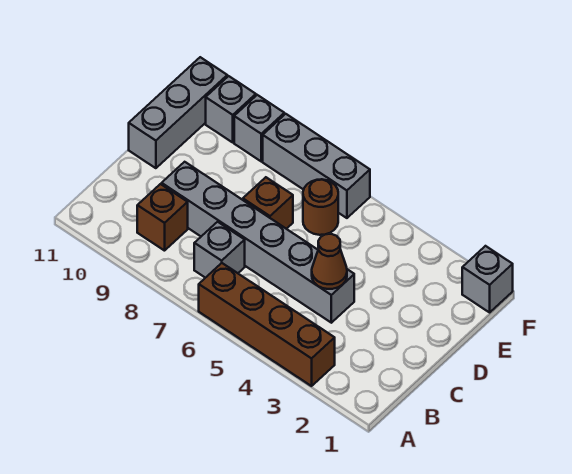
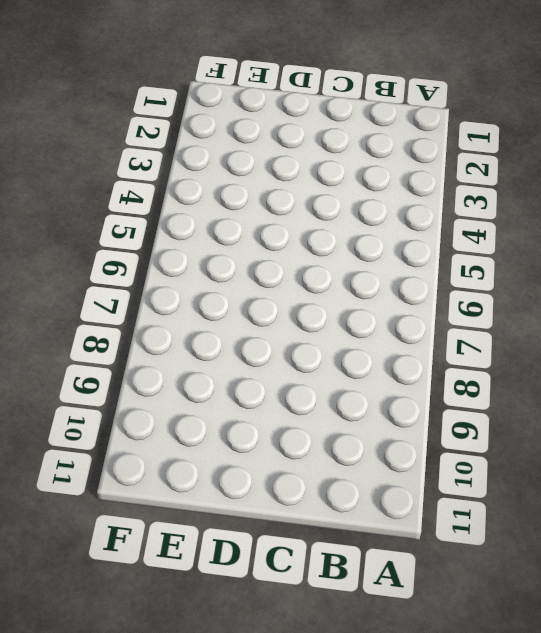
none -> brown brick A3:A6 level 1
none -> grey brick B7 level 1
none -> brown brick B9 level 1

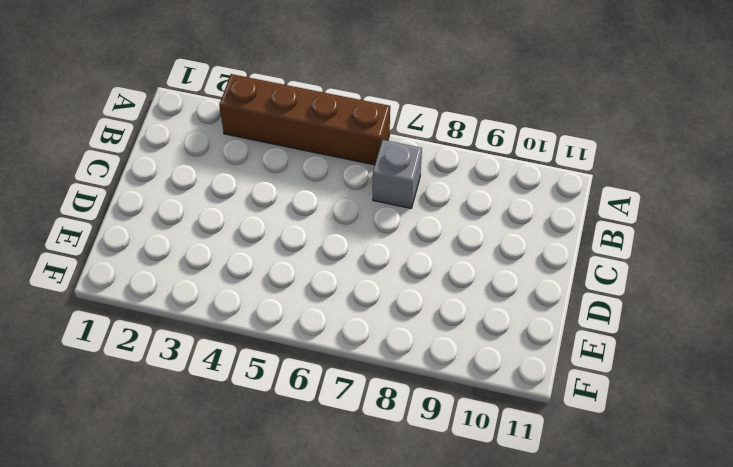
none -> brown brick B9 level 1
none -> grey brick C4:C9 level 1
none -> brown brick D7 level 1

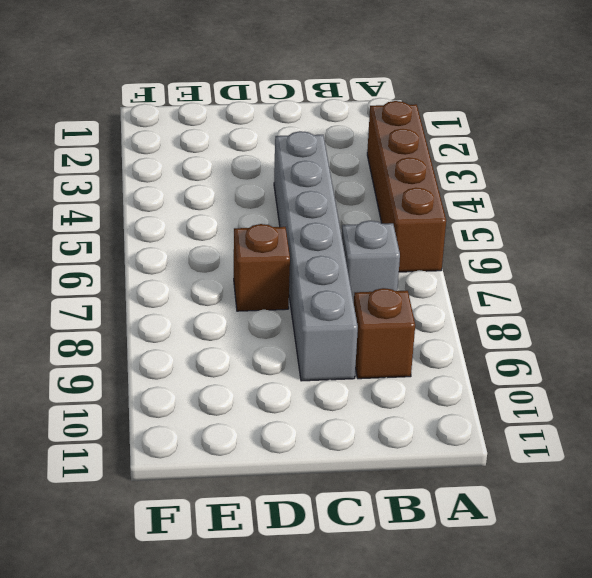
none -> grey brick D11:F11 level 1
none -> brown round brick E6 level 1
none -> grey brick F1 level 1

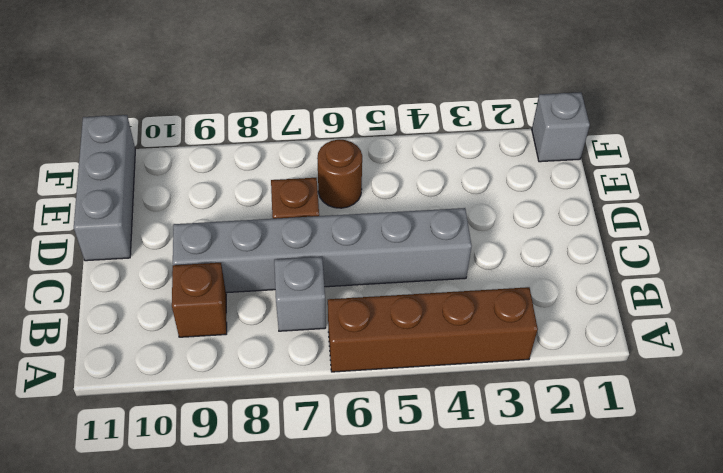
none -> grey brick F6:F8 level 1
none -> grey brick F9 level 1
none -> grey brick F10 level 1

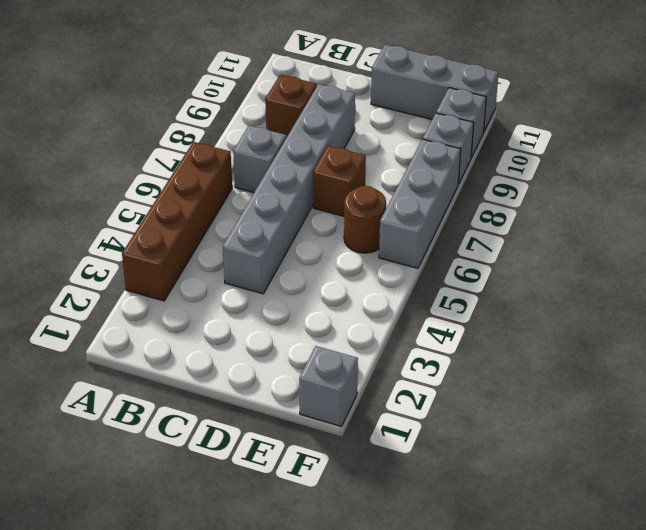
none -> brown cone C4 level 2

